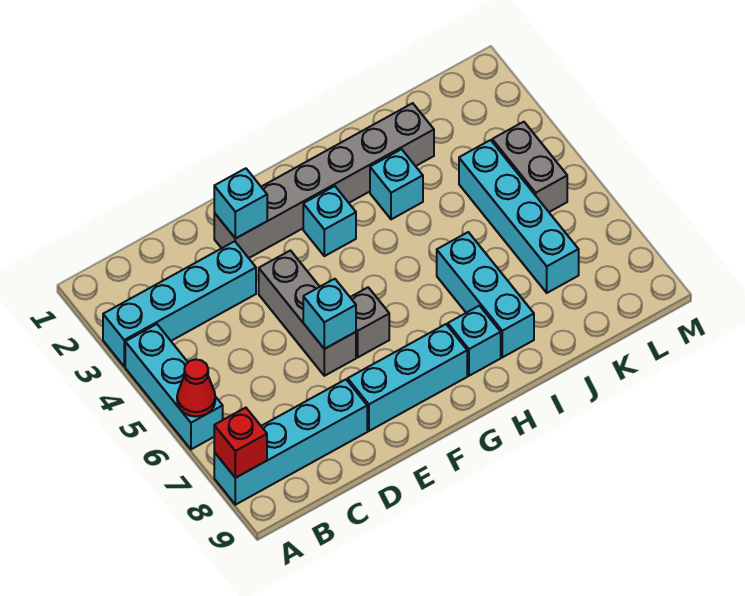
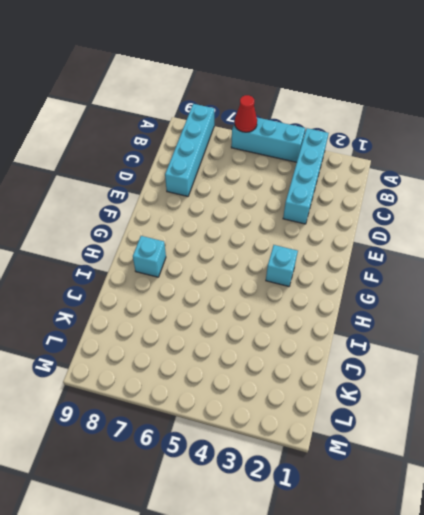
none -> grey brick E2:J2 level 1
none -> grey brick E4:E6 level 1
none -> cyan brick E8:G8 level 1

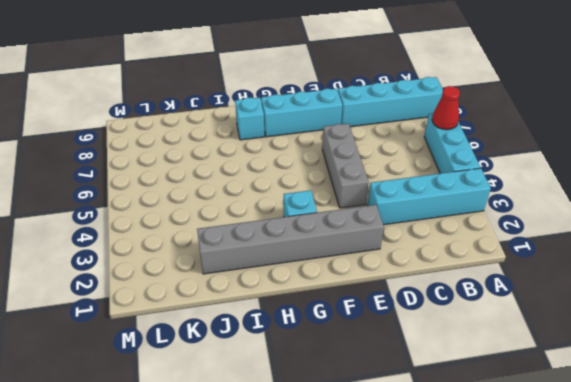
none -> grey brick F6 level 1
none -> cyan brick I3 level 1
none -> cyan brick I6:I8 level 1

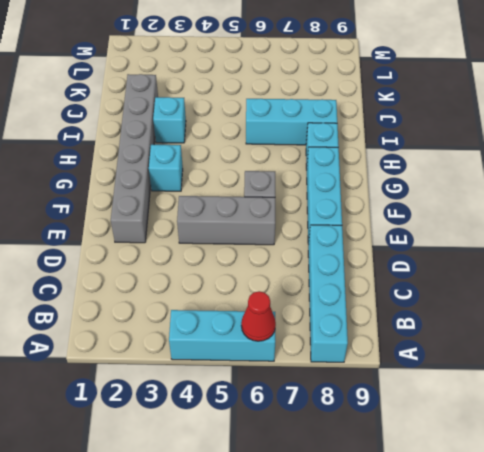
none -> cyan brick A3:D3 level 1
none -> cyan brick K4:K7 level 1
none -> grey brick L4:L5 level 1

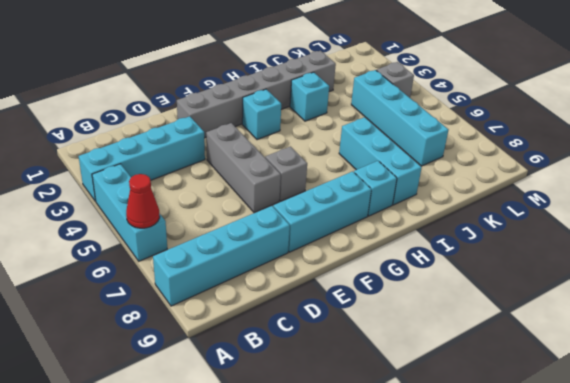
grey brick L4 level 1 -> grey brick L4:L5 level 1
none -> red brick A8 level 2
none -> cyan brick E2 level 2
none -> cyan brick E6 level 2

